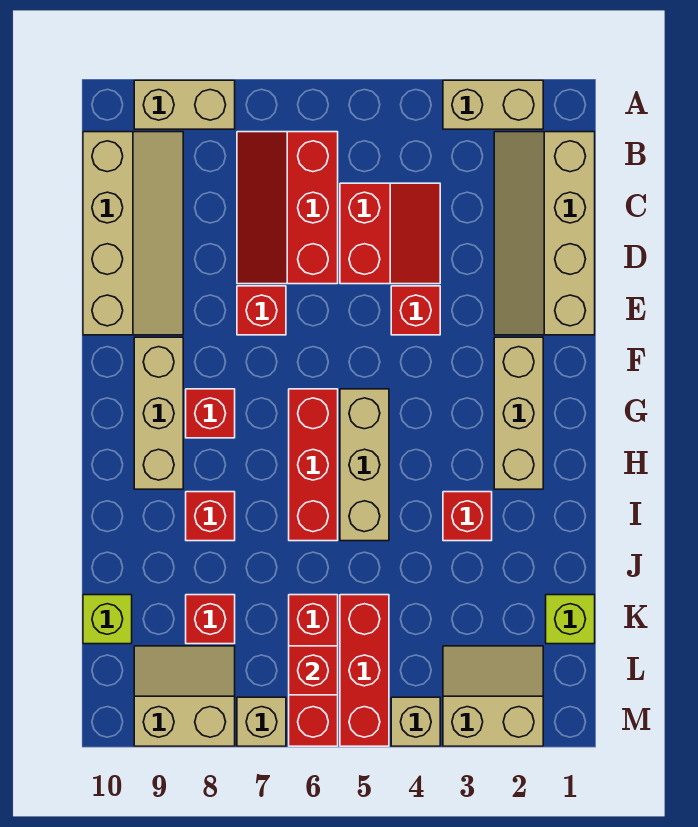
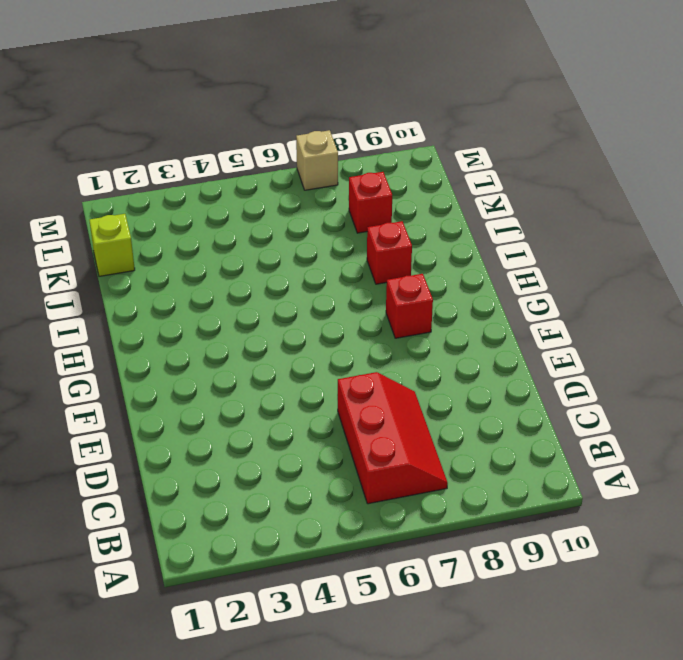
none -> tan brick A2:A3 level 1
none -> tan brick A8:A9 level 1
none -> tan slope B1:E2 level 1 top 1

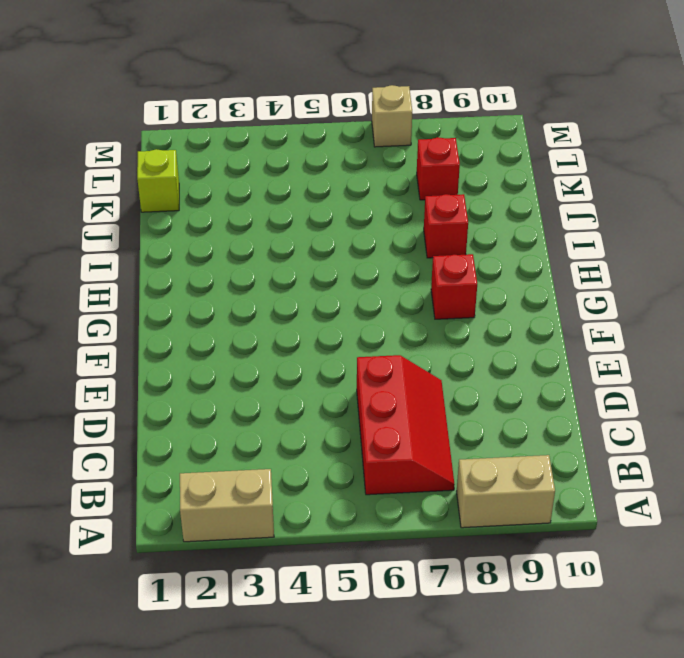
none -> tan slope B1:E2 level 1 top 1
none -> tan slope B9:E10 level 1 top 10
none -> red slope C4:D5 level 1 top 5

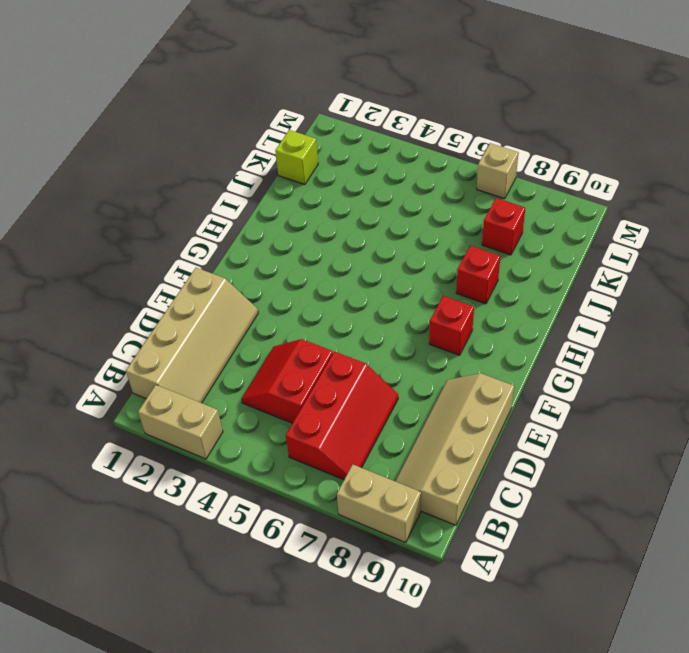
none -> red brick E4 level 1
none -> red brick E7 level 1
none -> tan brick F2:H2 level 1

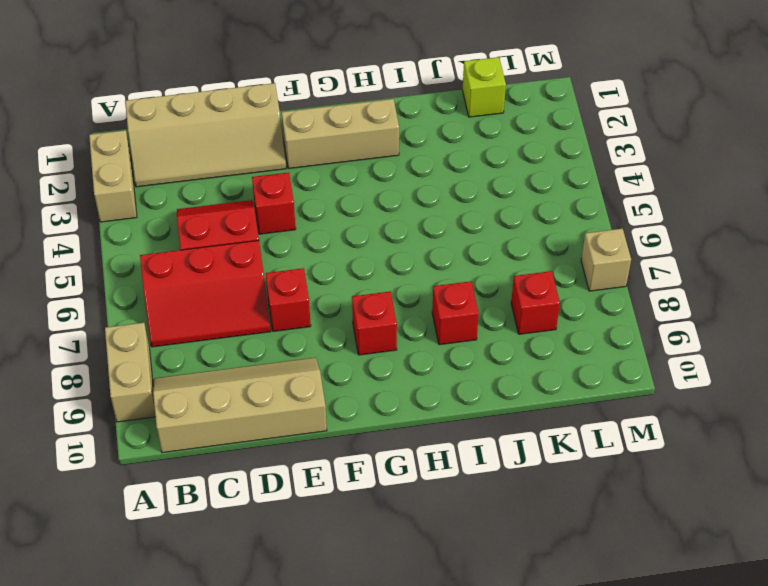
none -> tan brick F9:H9 level 1
none -> tan brick G5:I5 level 1
none -> red brick G6:I6 level 1

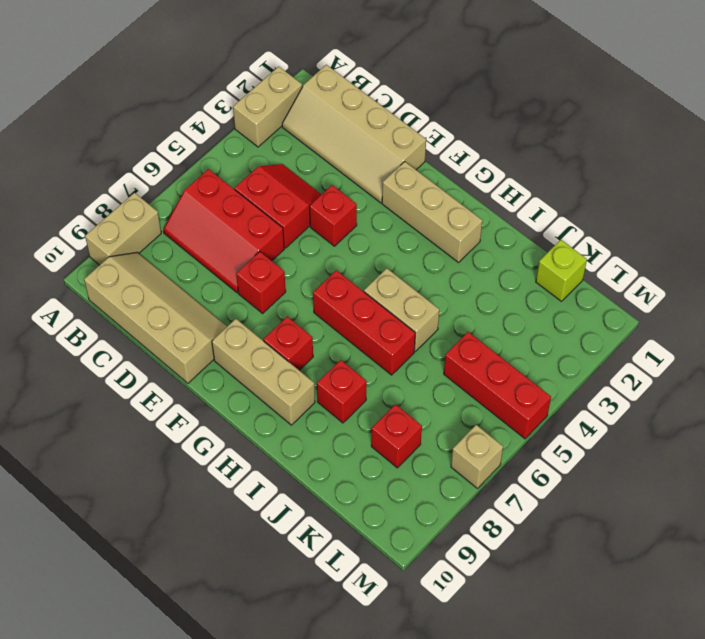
tan brick H5:I5 level 1 -> tan brick G5:I5 level 1
none -> red brick I3 level 1
none -> red brick K6:M6 level 1
none -> lime brick K10 level 1

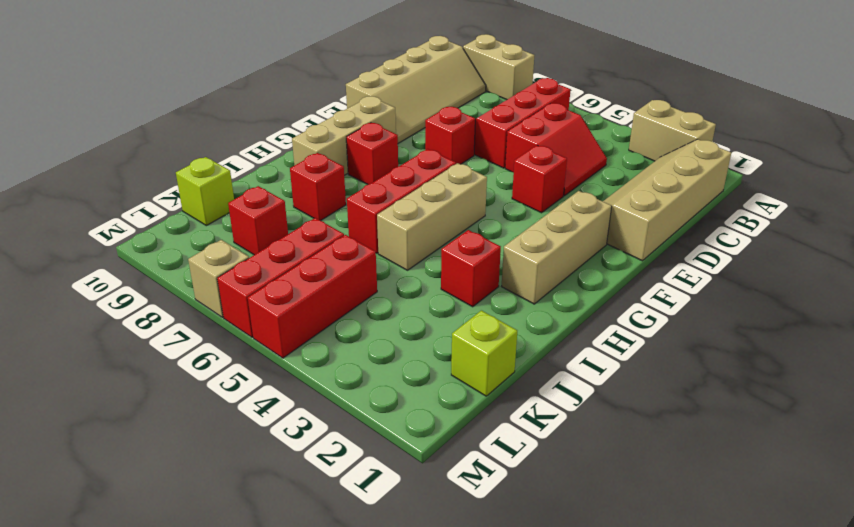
none -> tan slope L2:M3 level 1 top M
none -> tan slope L8:M9 level 1 top M
none -> tan brick M4 level 1

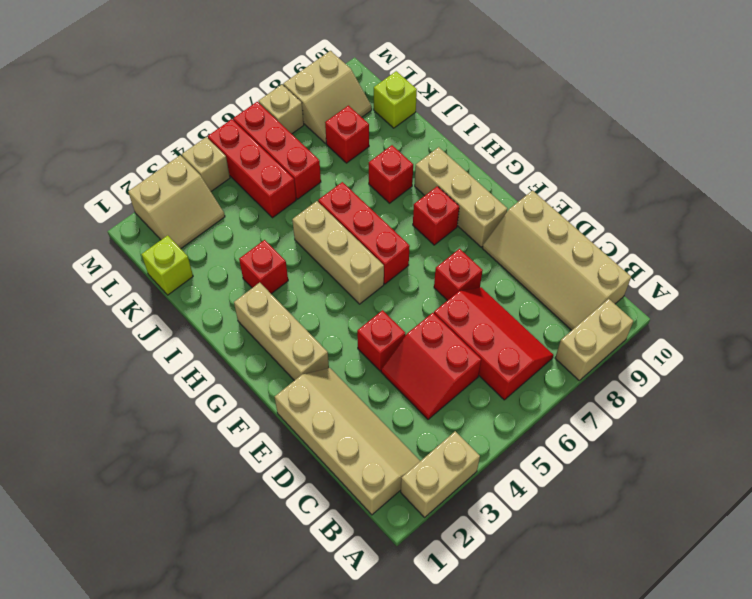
none -> red brick L6 level 2

